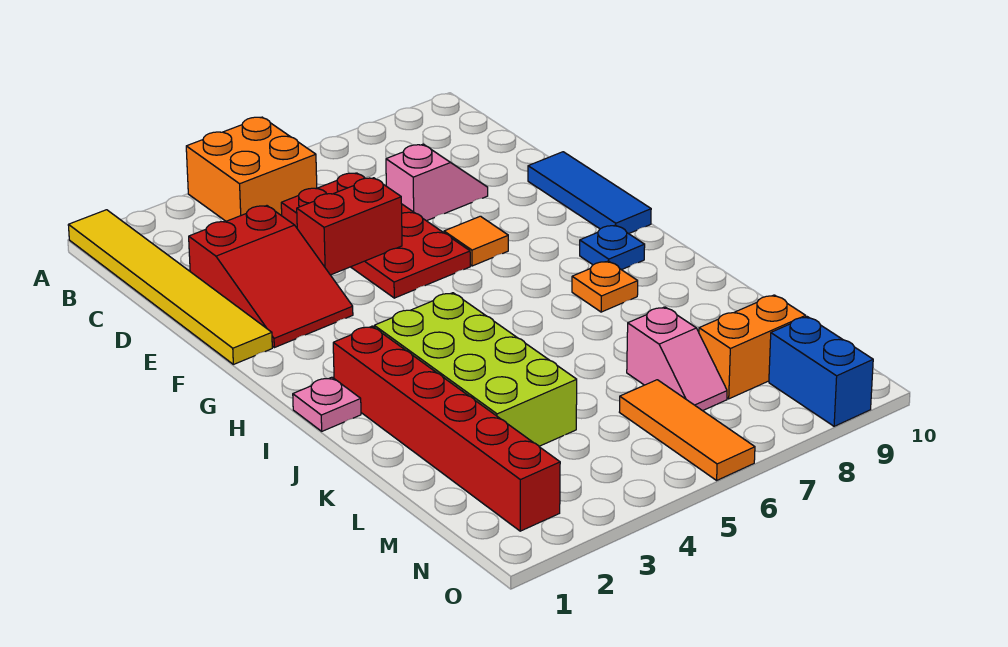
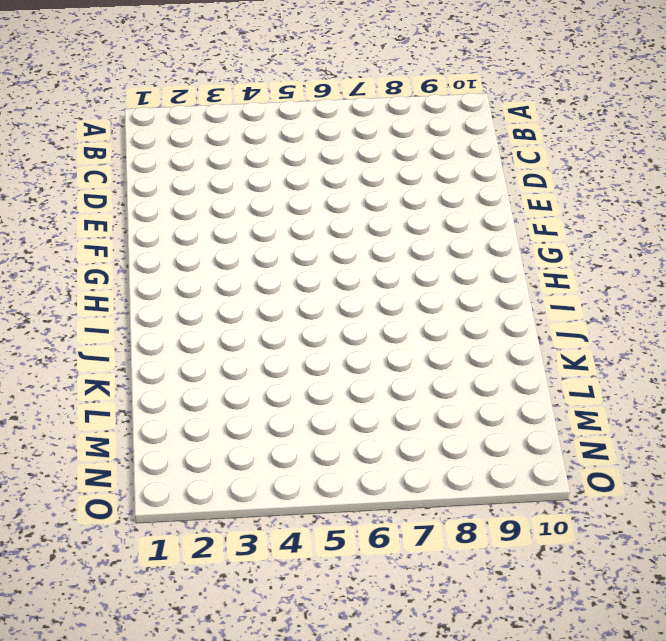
none -> yellow tile A1:F1 level 1
none -> orange brick A4:B5 level 1
none -> red plate C5:F6 level 1

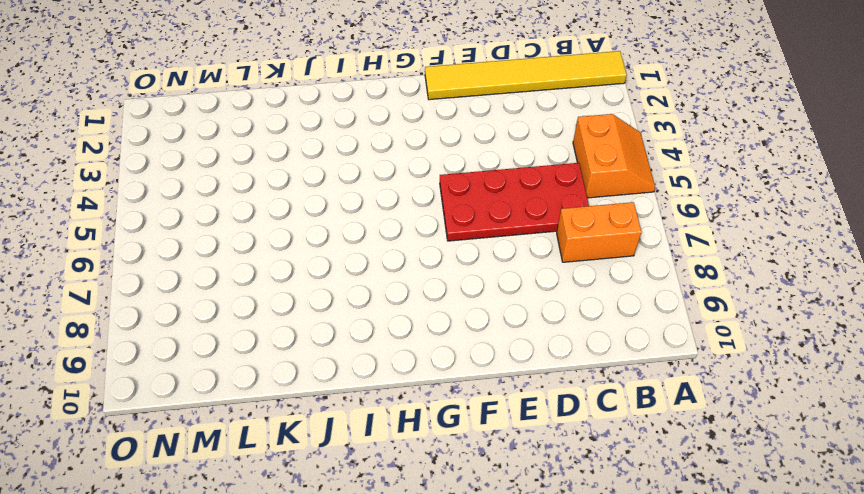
orange slope A4:B5 level 1 top B -> orange brick A4:B5 level 1
orange brick B7:C7 level 1 -> orange brick M8:M9 level 1
none -> red slope D2:F3 level 1 top D
none -> pink slope D7:D8 level 1 top 7
none -> blue tile E10:G10 level 1

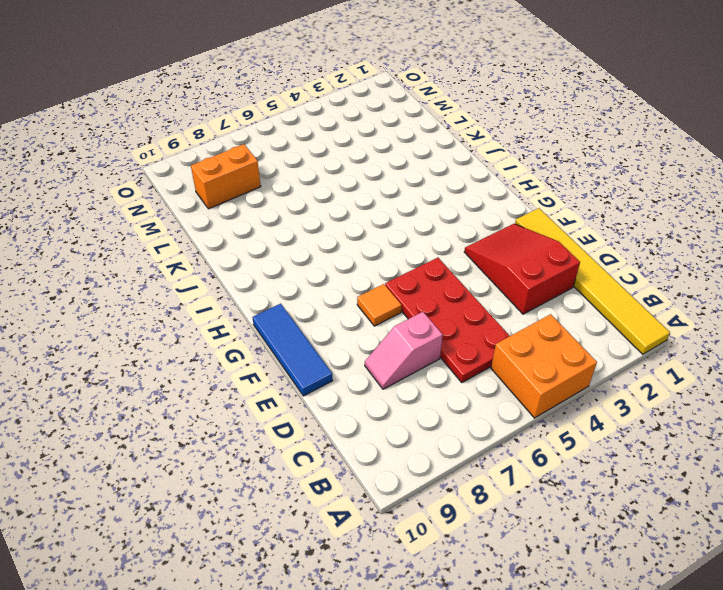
none -> blue plate H9 level 1
none -> pink plate I1 level 1
none -> red brick I2:N2 level 1

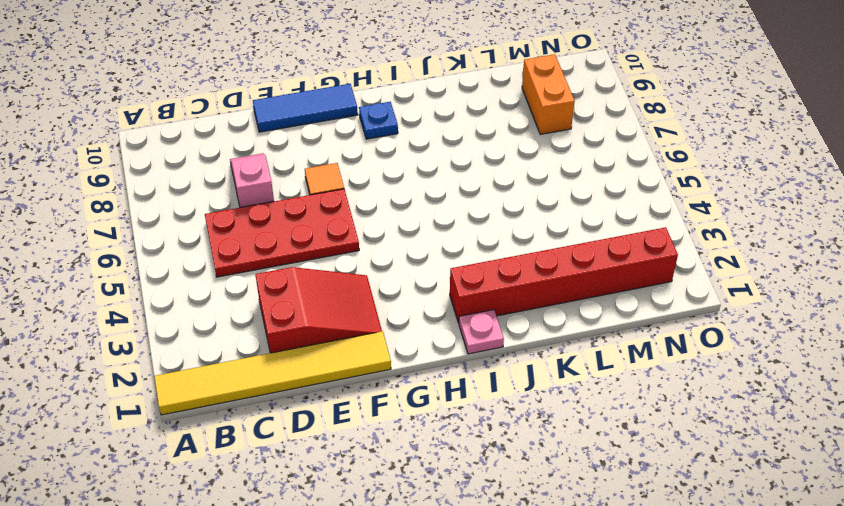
none -> orange brick A4:B5 level 1
none -> lime brick I3:L4 level 1
none -> orange plate I8 level 1

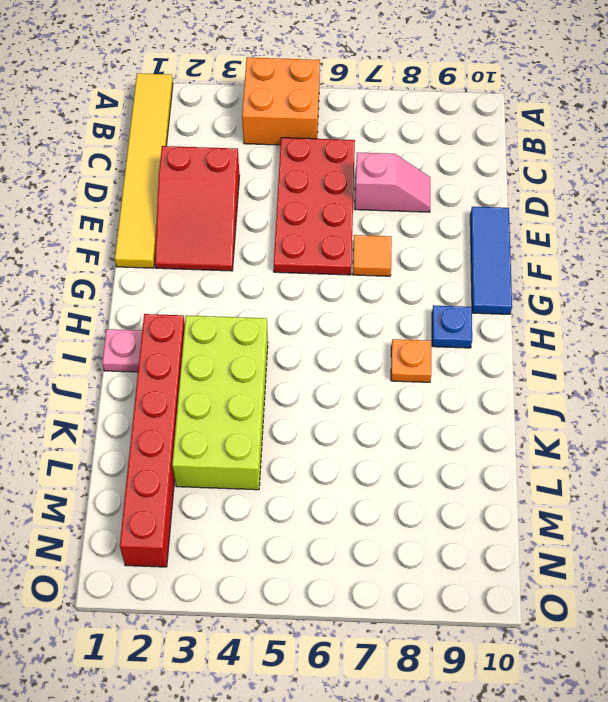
none -> pink slope L7:M7 level 1 top L
none -> orange tile M6:O6 level 1
none -> orange brick M8:M9 level 1

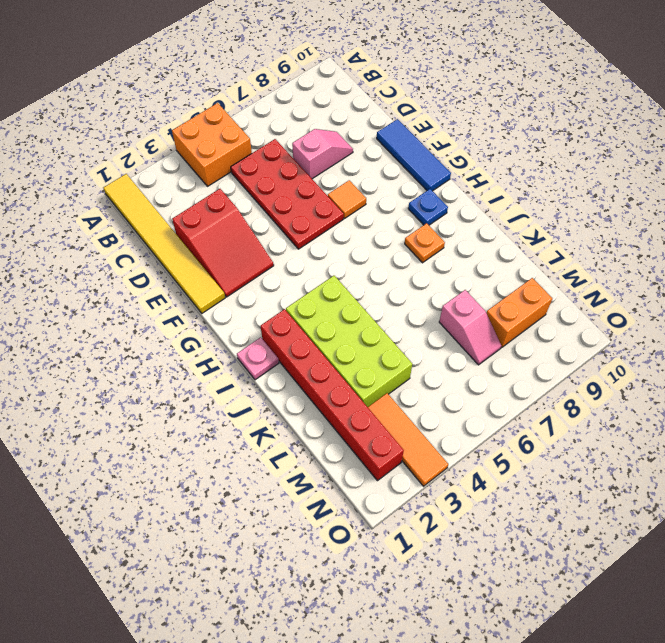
orange tile M3:O3 level 1 -> orange tile M6:O6 level 1
none -> blue brick N9:O9 level 1
none -> red brick E4:E5 level 2

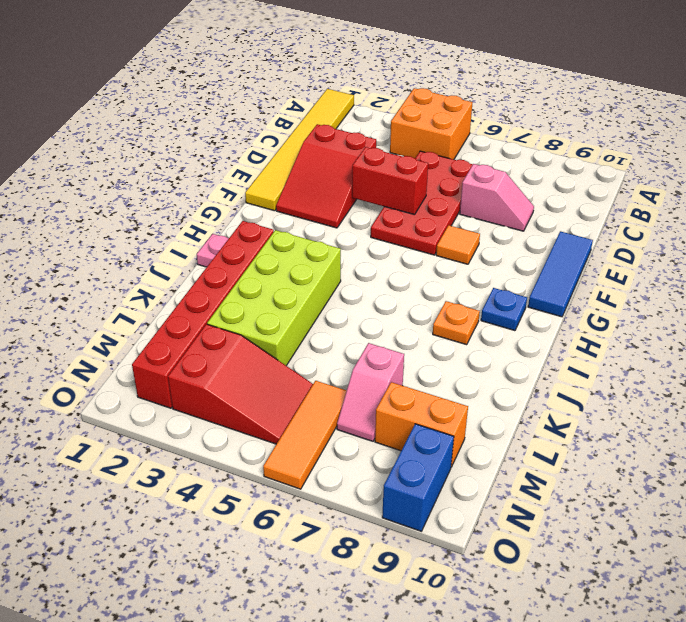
red slope M3:N5 level 1 top 3 -> none

